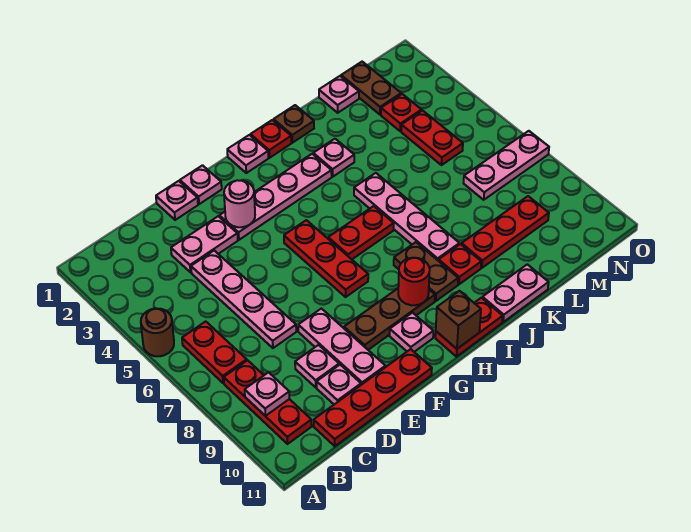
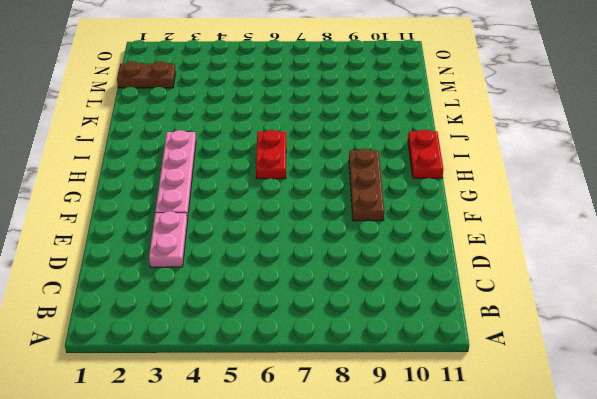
none -> brown round brick A5 level 1
none -> red plate B6:B7 level 1
none -> red plate B8:B10 level 1
none -> red plate C11:F11 level 1

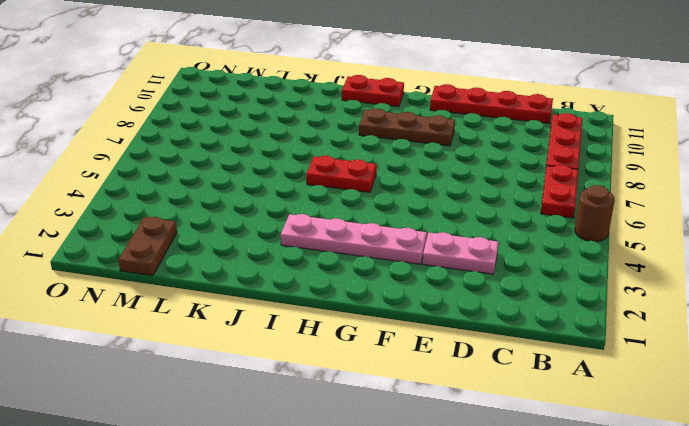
none -> pink plate D4:D7 level 1
none -> pink plate D9 level 1
none -> pink plate D10 level 1
none -> pink plate E1 level 1

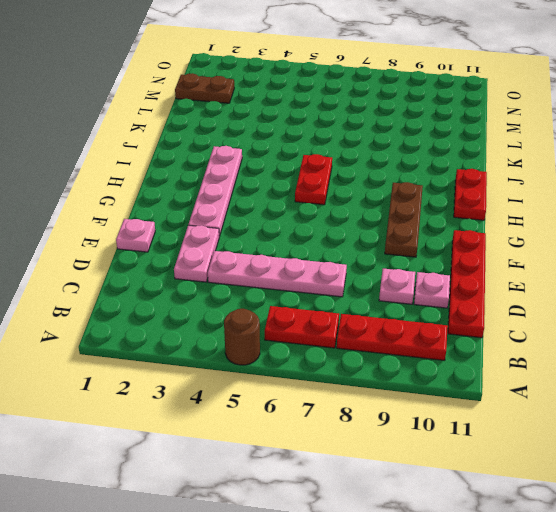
none -> pink plate E8:E10 level 1
none -> pink plate F1 level 1
none -> red plate G5:G7 level 1
none -> pink plate G10 level 1

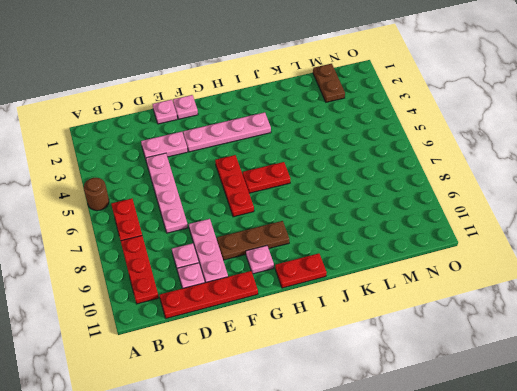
none -> pink plate H1 level 1
none -> red plate I1 level 1
none -> brown plate I8:I9 level 1
none -> brown plate J1 level 1

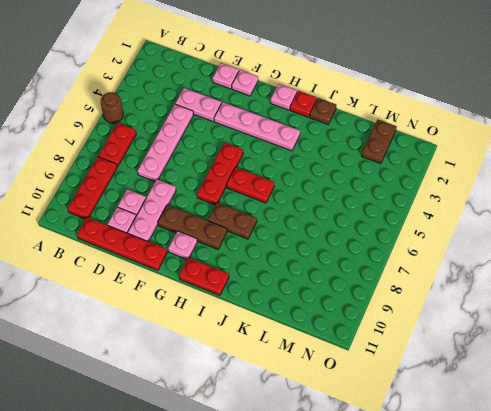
brown plate H8:I8 level 1 -> brown plate I8:I9 level 1
none -> pink plate J3 level 1
none -> pink plate J5:J8 level 1
none -> red plate J9 level 1
none -> pink plate J11:K11 level 1

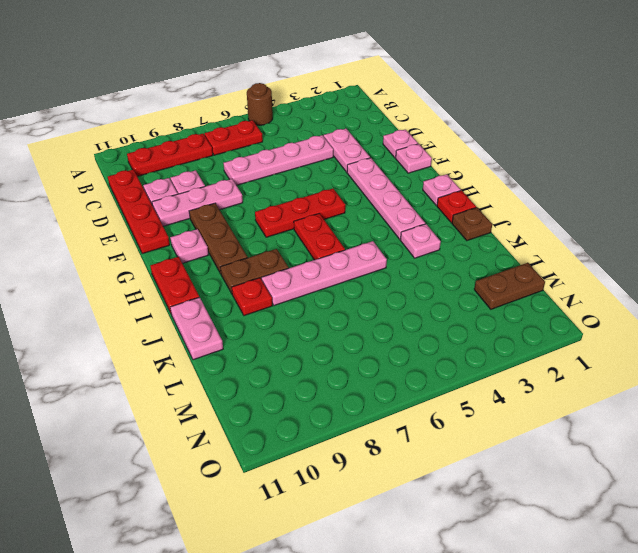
none -> red plate K9:M9 level 1
none -> pink plate L1 level 1
none -> red plate M3 level 1
none -> red plate M4:M5 level 1

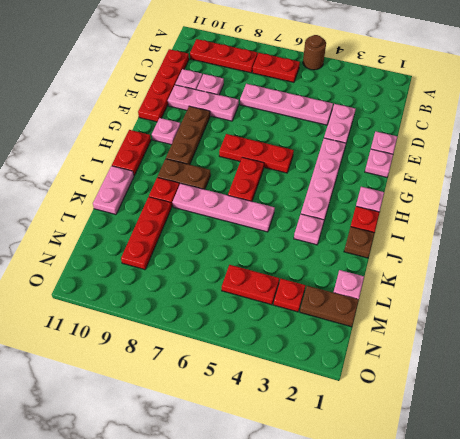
none -> pink plate M7:O7 level 1
none -> pink plate B9 level 2
none -> pink round brick F3 level 2
none -> red round brick H9 level 2

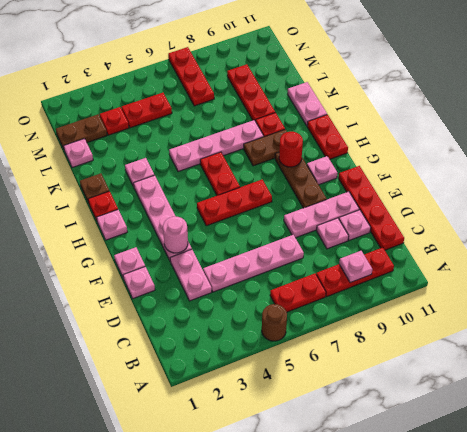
red plate M7:O7 level 1 -> pink plate M7:O7 level 1
none -> brown brick H11 level 2

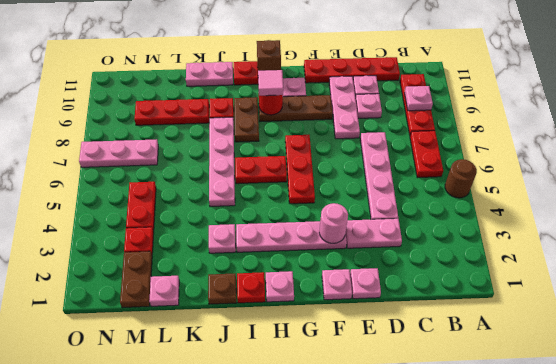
pink tile H9 level 3 -> none

